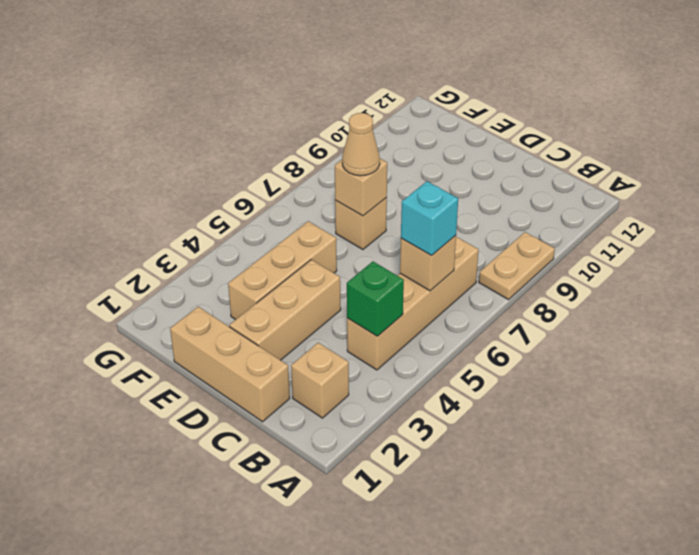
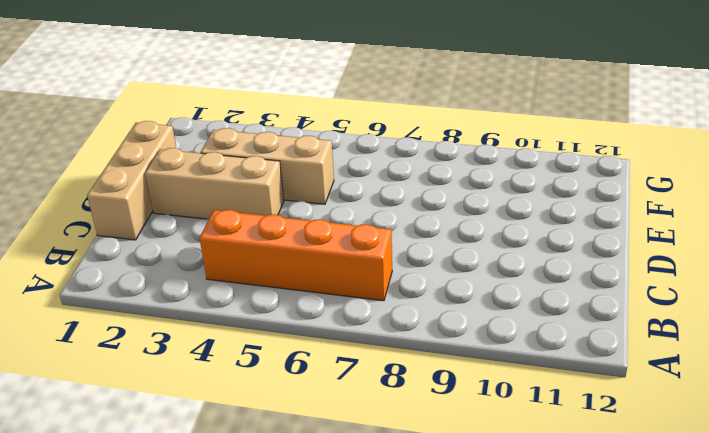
orange brick B4:B7 level 1 -> tan brick B4:B7 level 1
none -> tan plate A8:A9 level 1
none -> tan brick B2 level 1
none -> tan brick E7 level 1

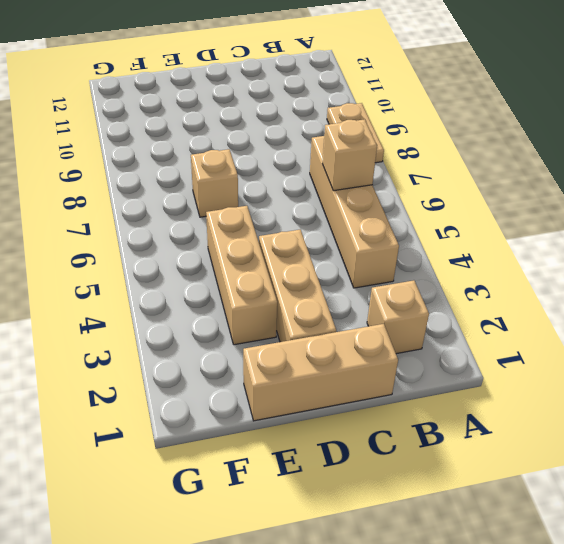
none -> green brick B4 level 2
none -> tan brick E7 level 2
none -> cyan brick B6 level 3

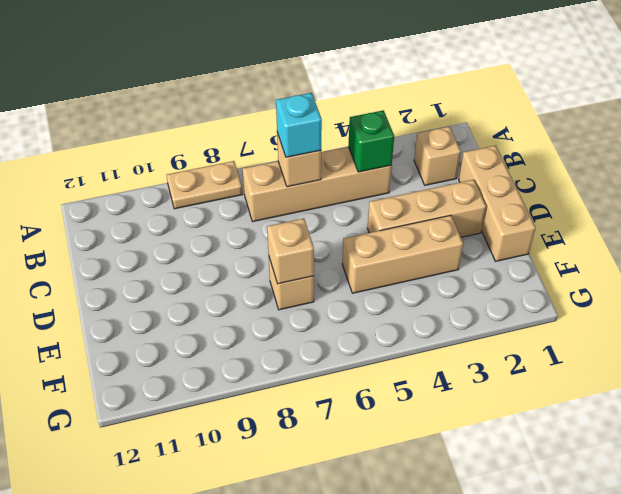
none -> tan cone E7 level 3

